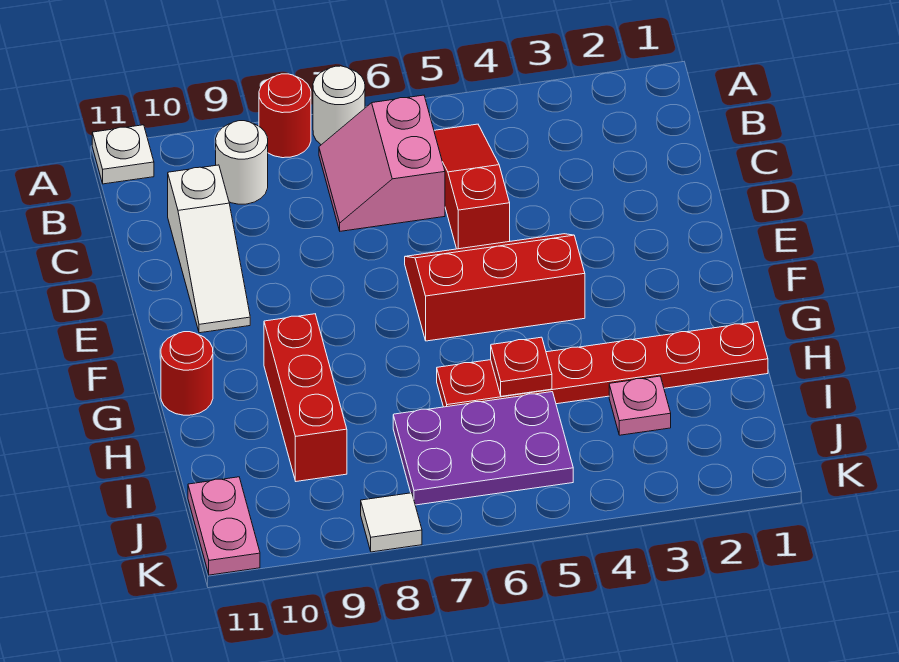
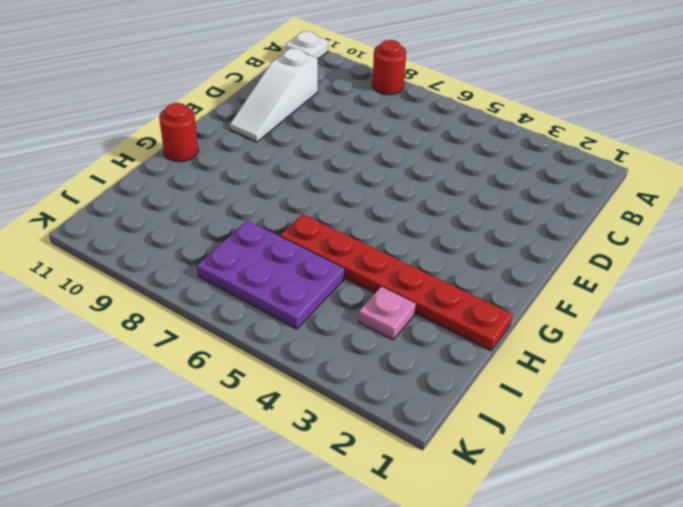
none -> white round brick A7 level 1
none -> red slope B5:D5 level 1 top D
none -> pink slope B6:C7 level 1 top 6

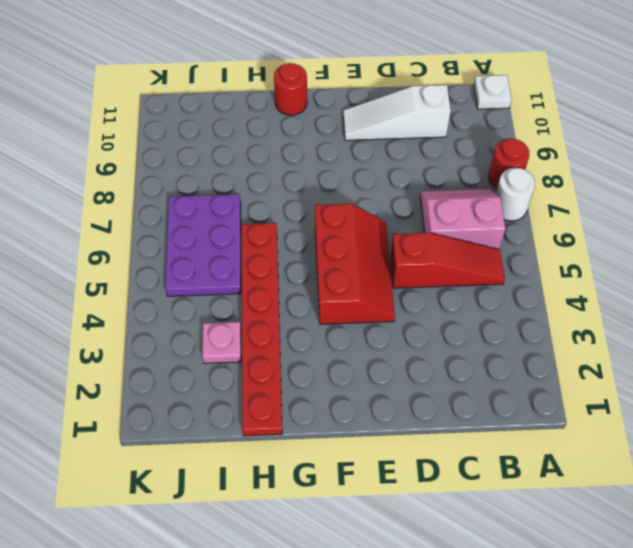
none -> white round brick B9 level 1
none -> red brick G9:I9 level 1
none -> pink plate J11:K11 level 1

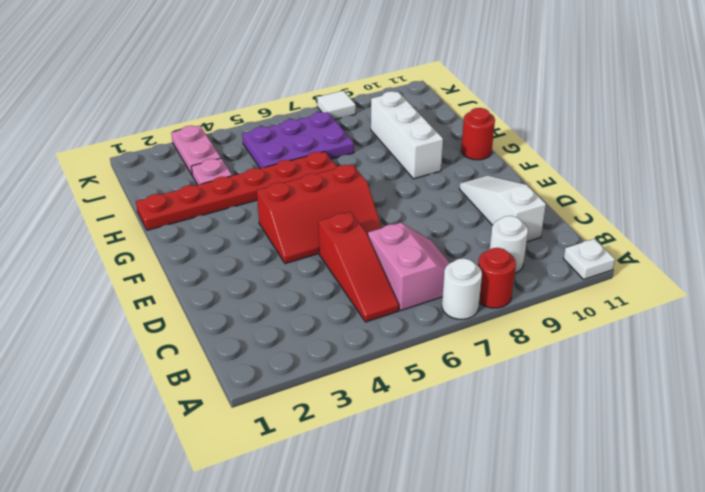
white brick G9:I9 level 1 -> red brick G9:I9 level 1
pink plate J3:K3 level 1 -> pink plate J11:K11 level 1
none -> red plate H5 level 2

